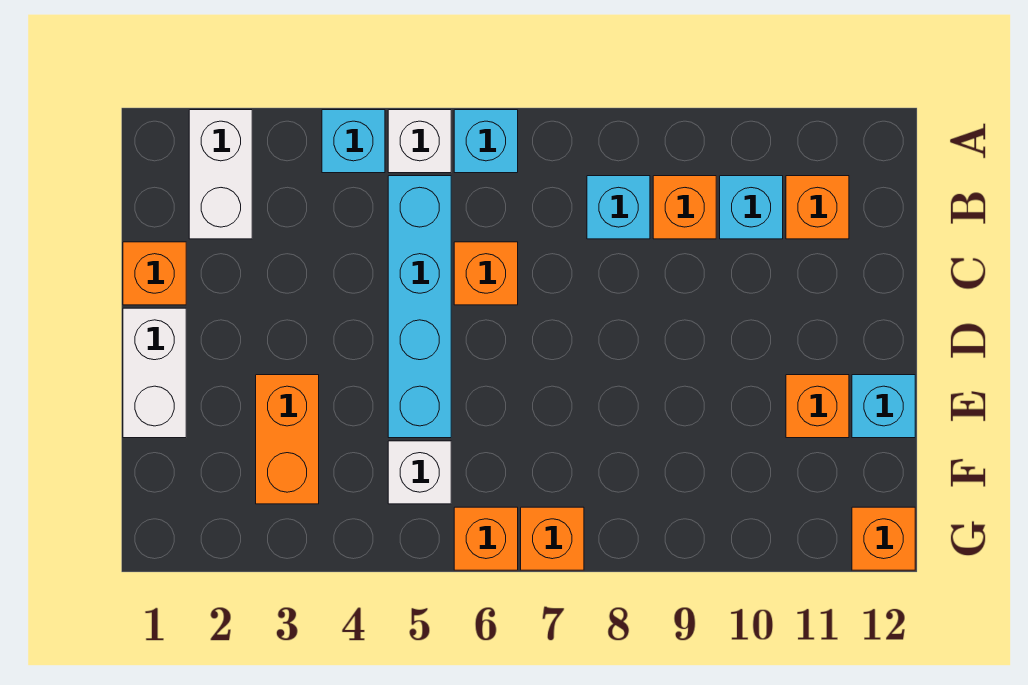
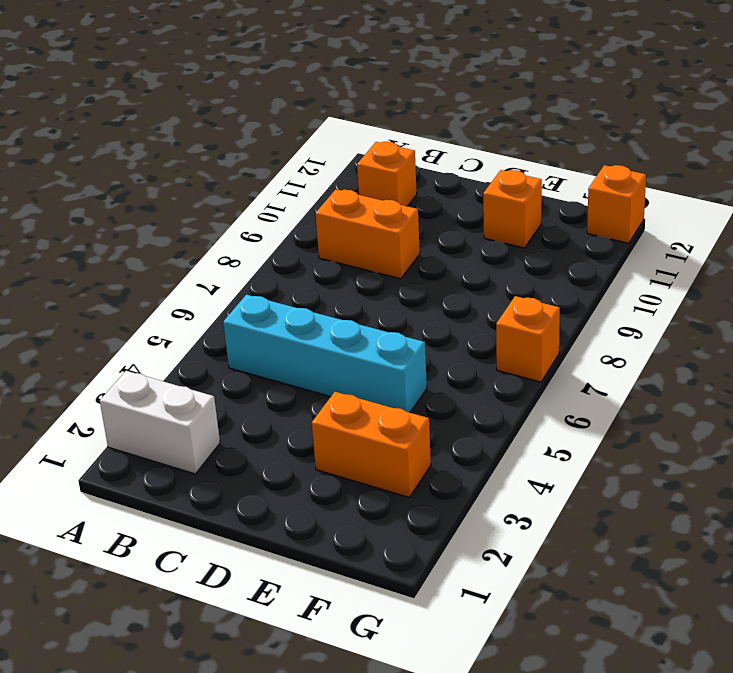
orange brick B9:C9 level 1 -> orange brick B9 level 1
none -> cyan brick A4 level 1
none -> white brick A5 level 1
none -> cyan brick A6 level 1

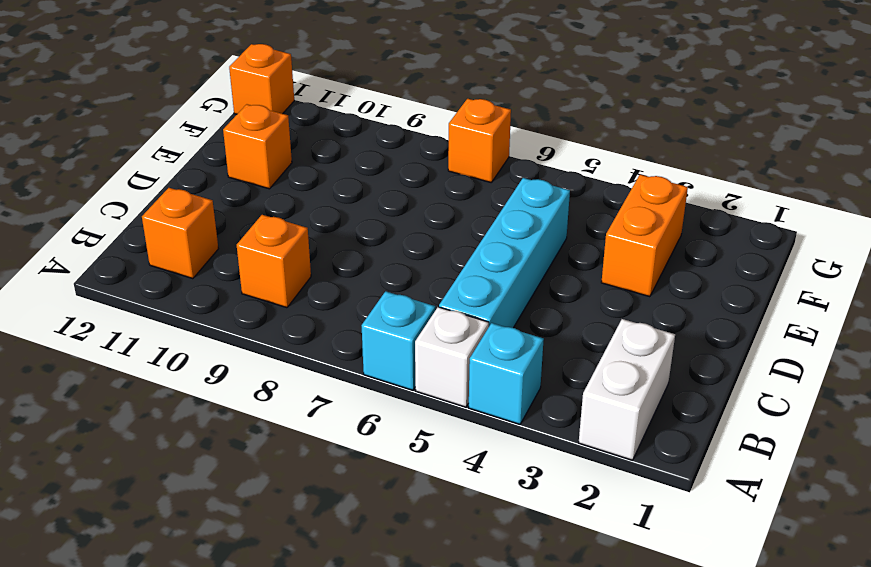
none -> cyan brick B8 level 1
none -> cyan brick B10 level 1
none -> orange brick C1 level 1

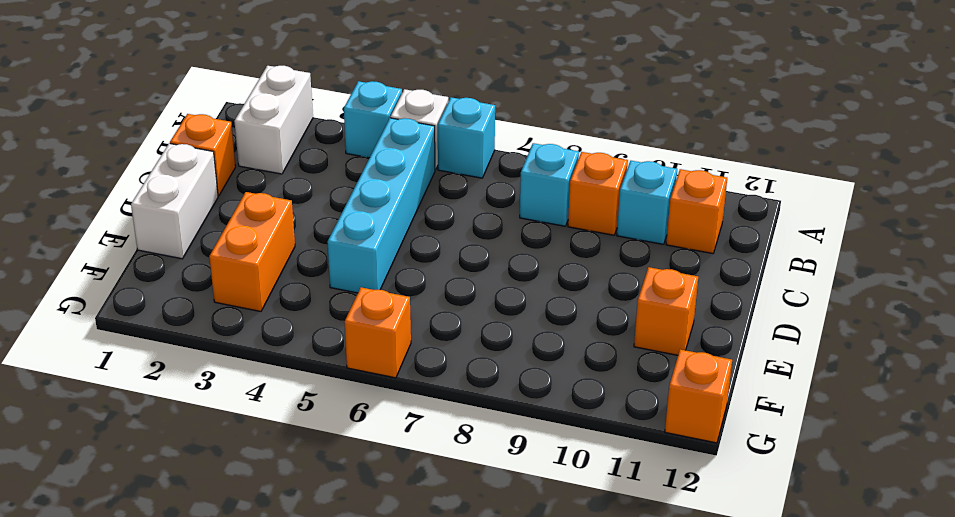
none -> orange brick C6 level 1
none -> cyan brick E12 level 1
none -> white brick F5 level 1

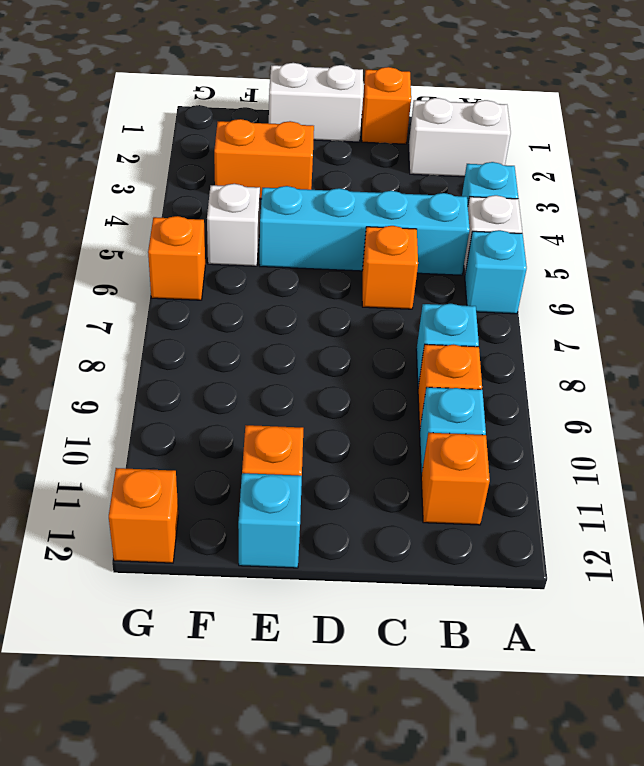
none -> orange brick G7 level 1

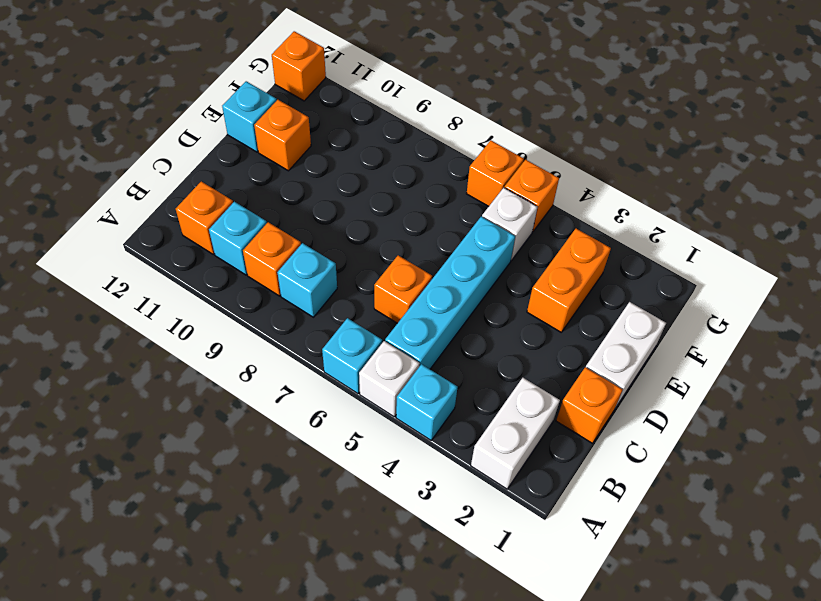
orange brick G5 level 1 -> orange brick G7 level 1

